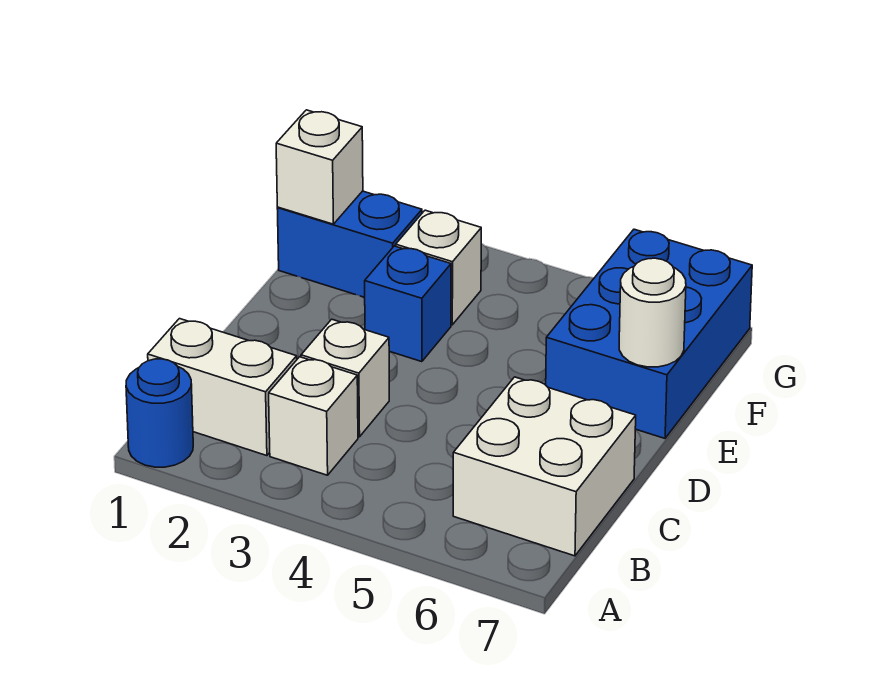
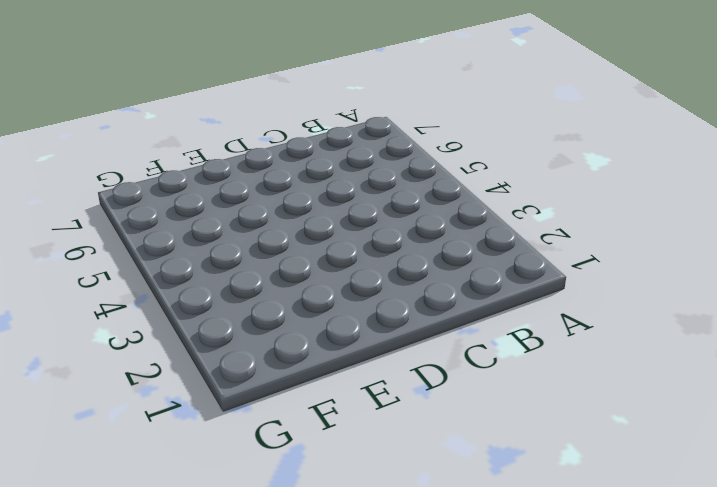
none -> blue round brick A1 level 1
none -> white brick B1:B2 level 1

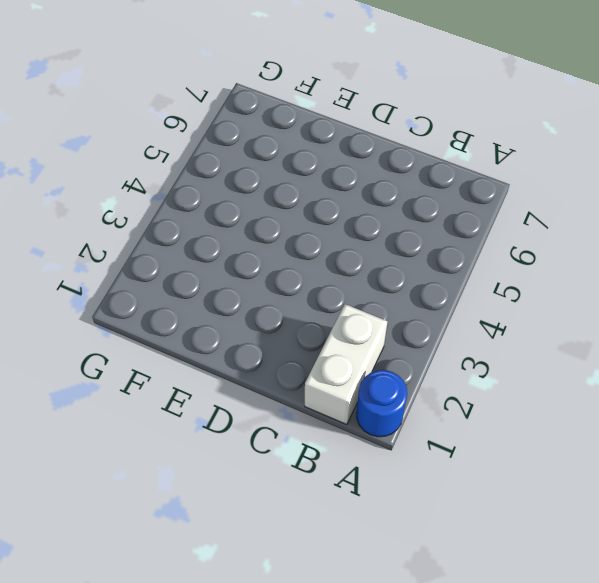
none -> white brick B3 level 1
none -> white brick B6:C7 level 1

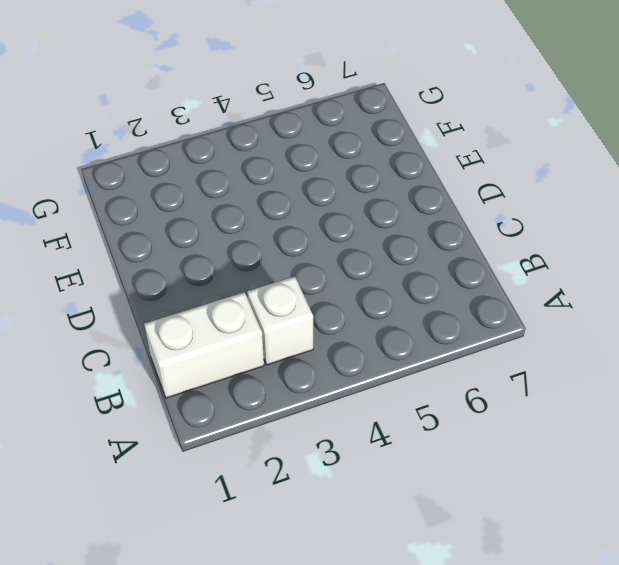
none -> blue round brick A1 level 1
none -> white brick B6:C7 level 1

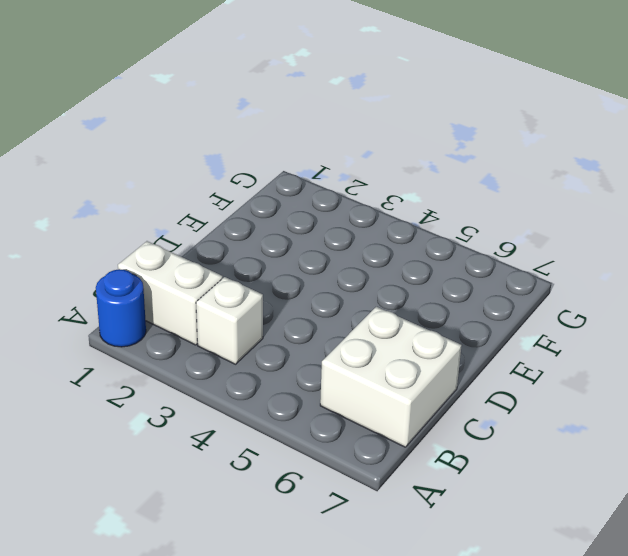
none -> white brick C3 level 1
none -> blue brick E3 level 1

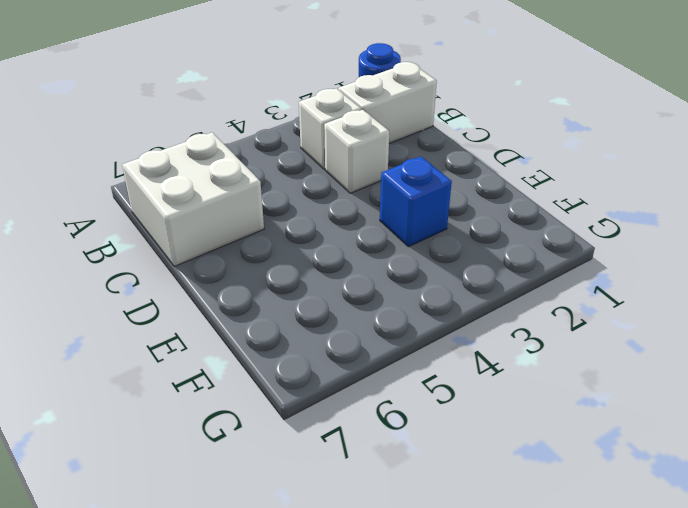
none -> blue brick E6:G7 level 1
none -> blue brick F1:F2 level 1

